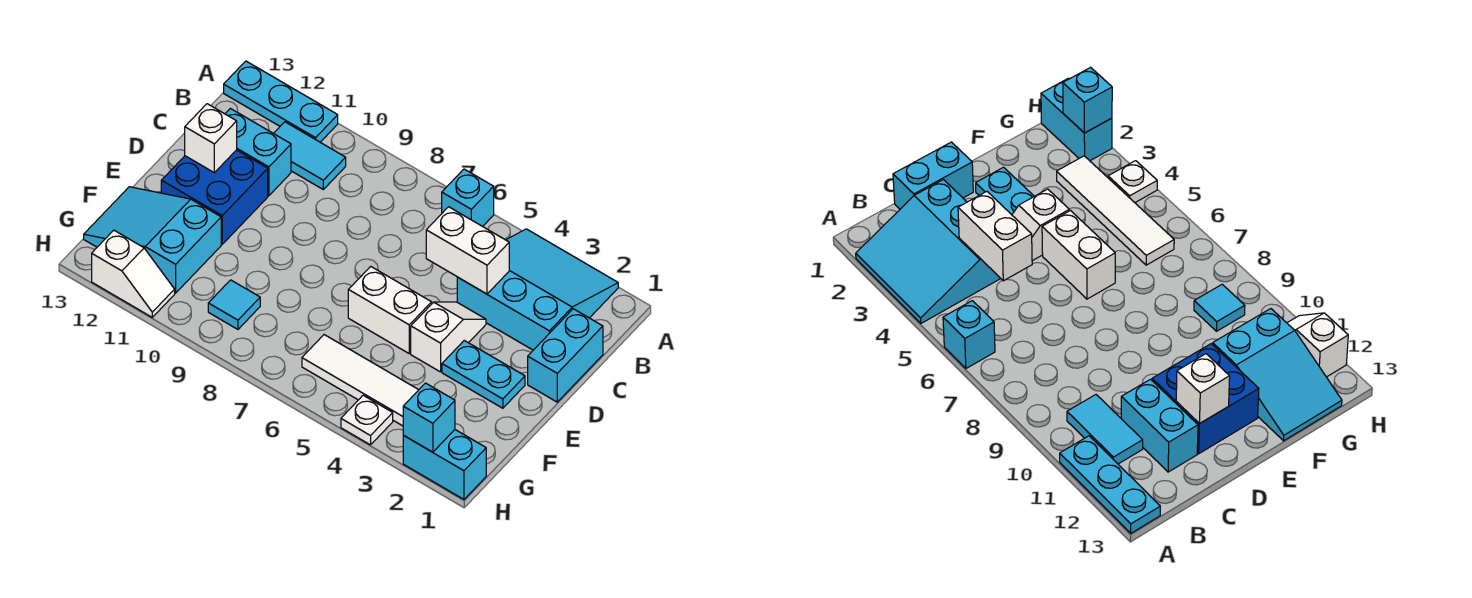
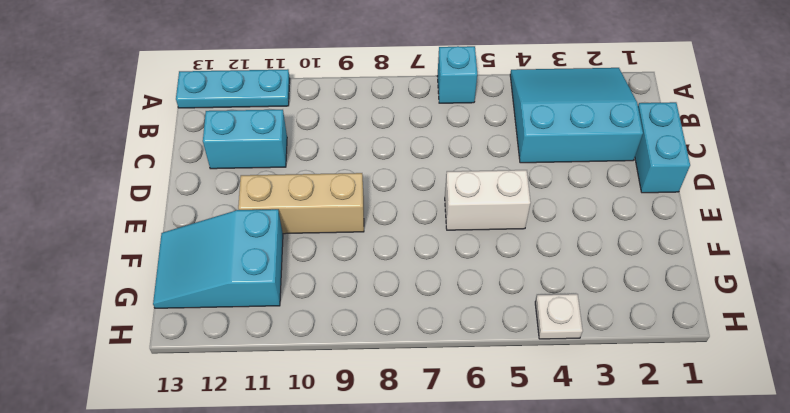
tan brick E9:E11 level 1 -> blue brick D11:E12 level 1
none -> cyan tile B10:B11 level 1
none -> white slope D4:E4 level 1 top E
none -> cyan plate E2:E3 level 1

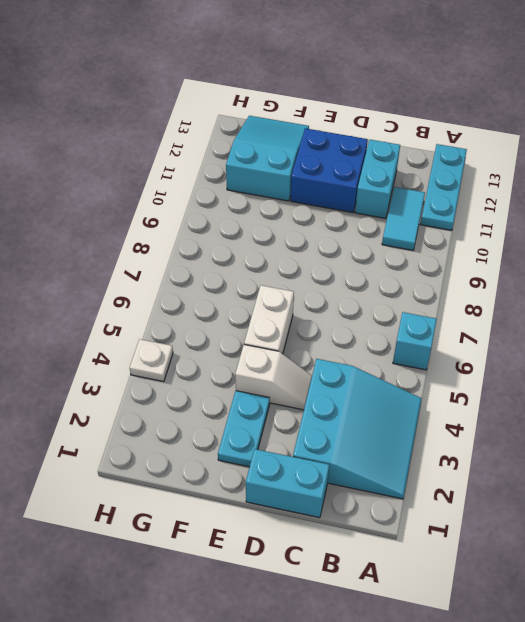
none -> white tile G3:G6 level 1
none -> cyan tile G9 level 1
none -> cyan brick H1:H2 level 1

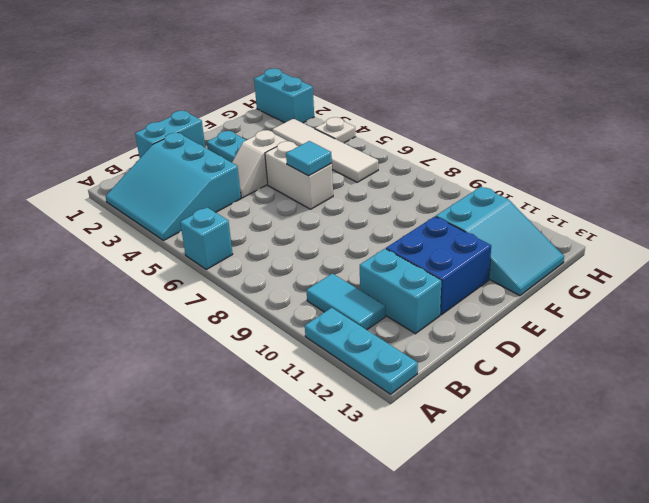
cyan tile E6 level 2 -> cyan tile G9 level 1
none -> white slope H11:H12 level 1 top 12
none -> white brick C4:C5 level 2
none -> white brick D12 level 2

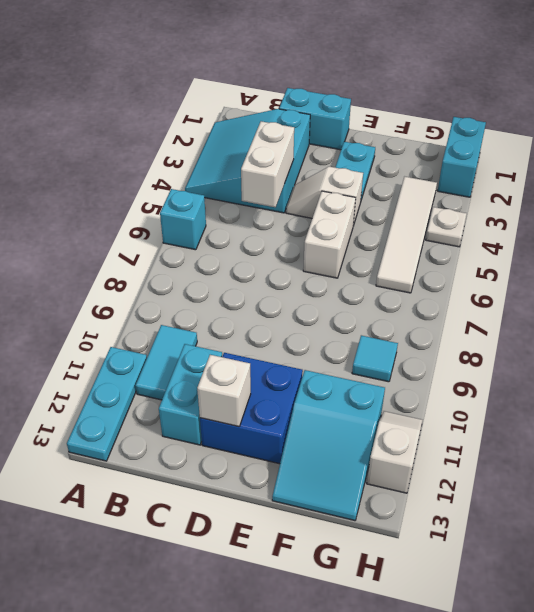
none -> cyan brick H2 level 2

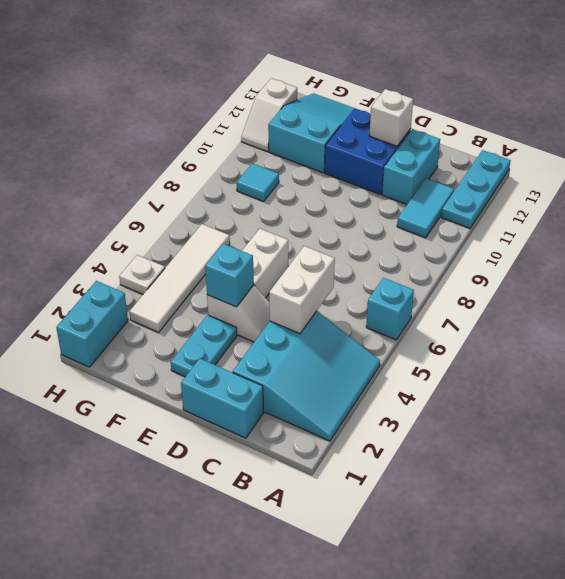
cyan brick E4 level 2 -> cyan brick H2 level 2

